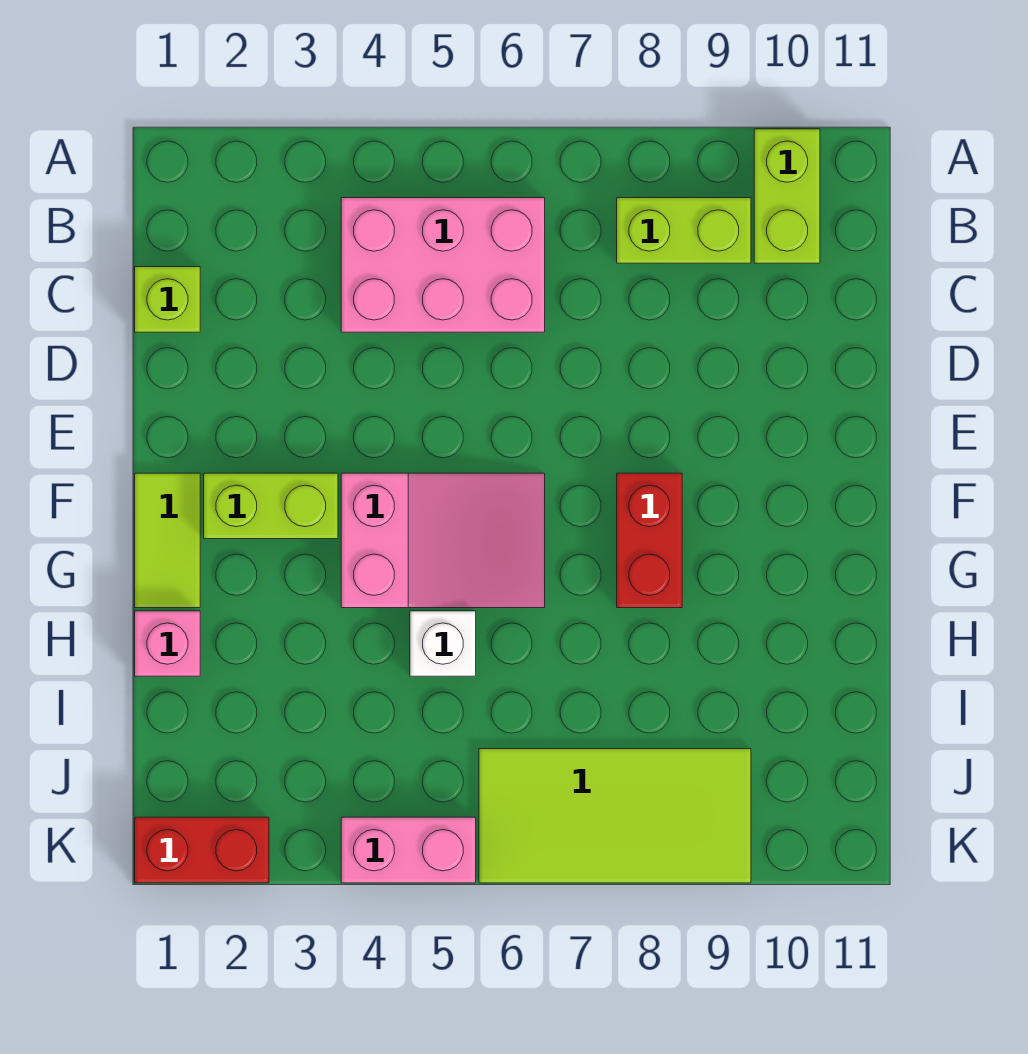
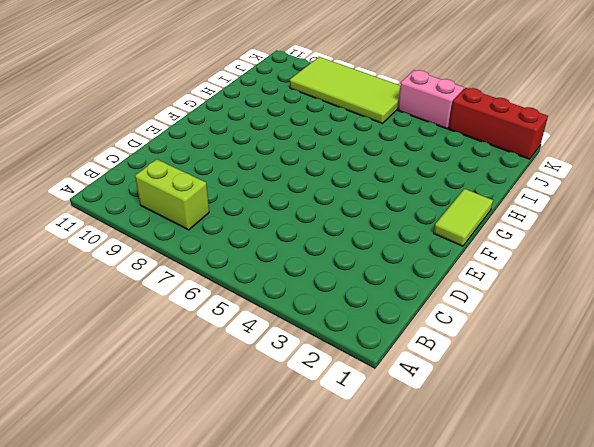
red brick K1:K3 level 1 -> red brick K1:K2 level 1
none -> lime brick A10:B10 level 1
none -> pink brick B4:C6 level 1
none -> lime brick C1 level 1

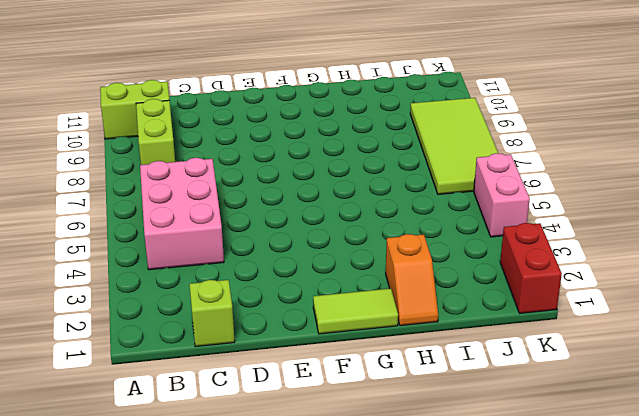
orange slope H1:H2 level 1 top 2 -> pink brick H1 level 1
none -> lime brick F2:F3 level 1
none -> pink slope F4:G6 level 1 top 4
none -> red brick F8:G8 level 1

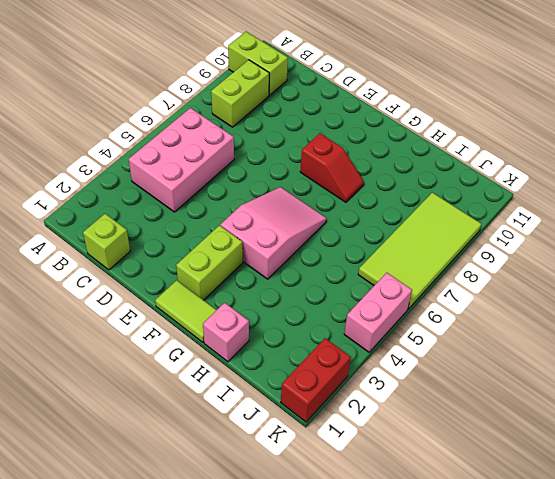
red slope F8:G8 level 1 top F -> red brick F8:G8 level 1
none -> white brick H5 level 1

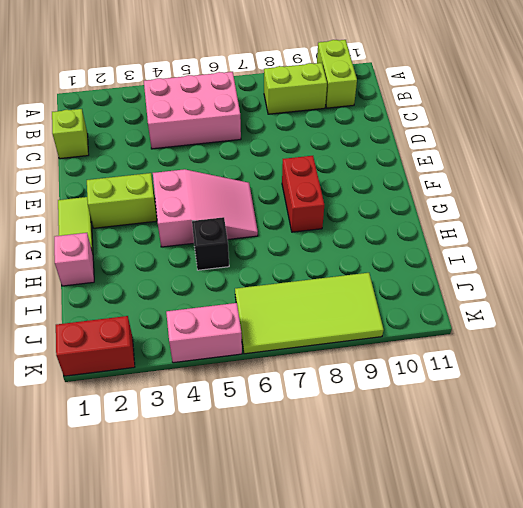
black brick H5 level 1 -> white brick H5 level 1

